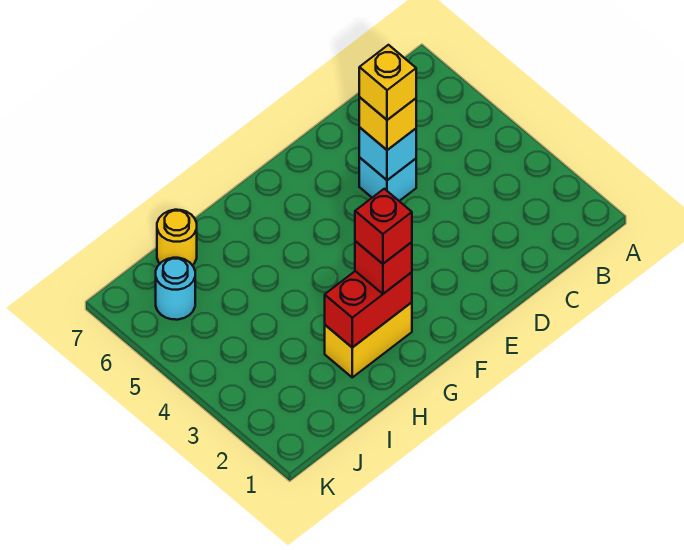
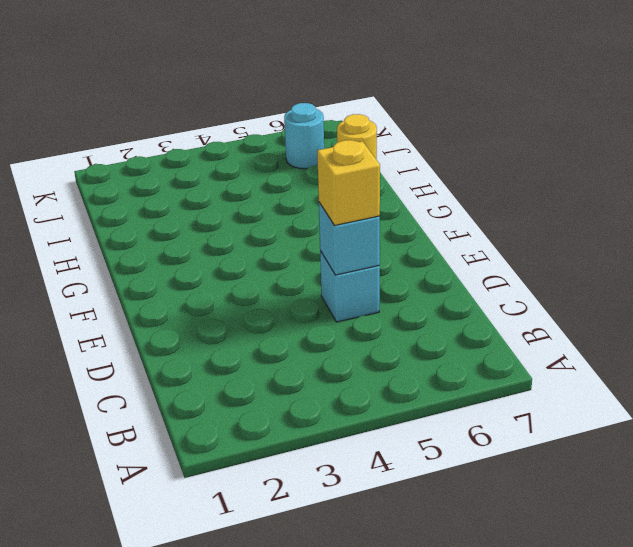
none -> yellow brick G2:H2 level 1
none -> red brick G2:H2 level 2

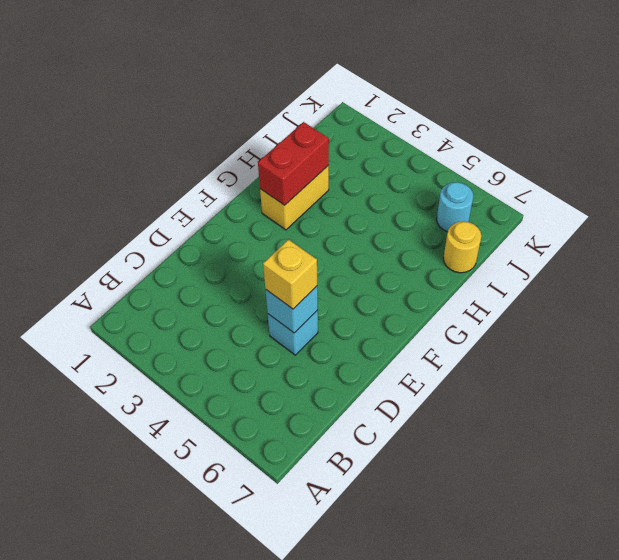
none -> red brick G2 level 3
none -> yellow brick D5 level 4

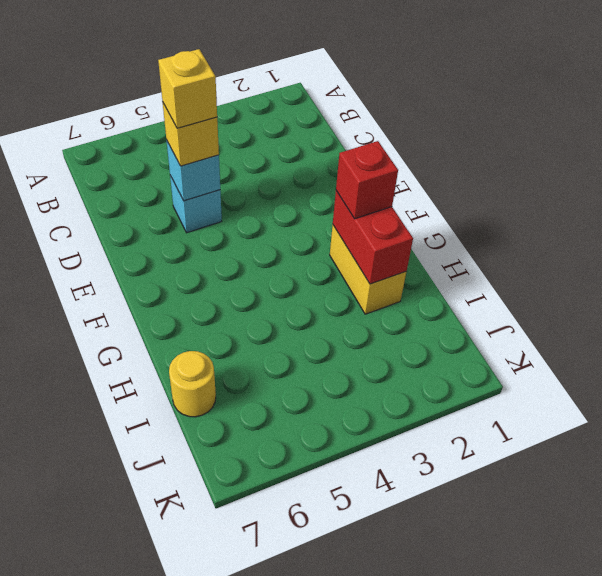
none -> cyan round brick J6 level 1
none -> red brick G2 level 4

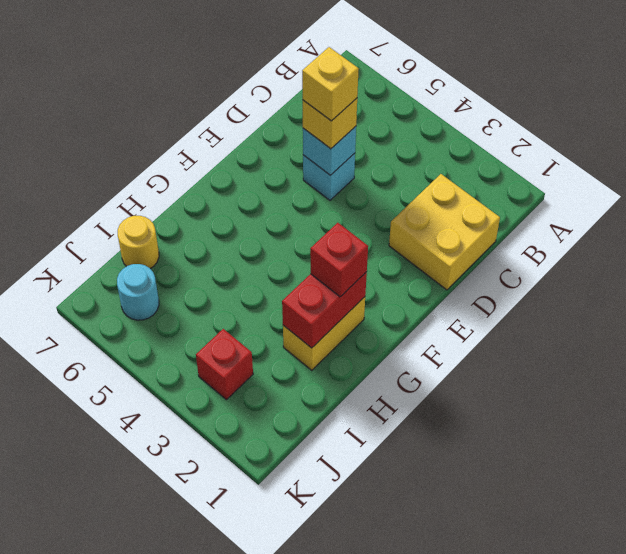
yellow brick C1:D2 level 1 -> none
red brick J3 level 1 -> red brick G2 level 4

